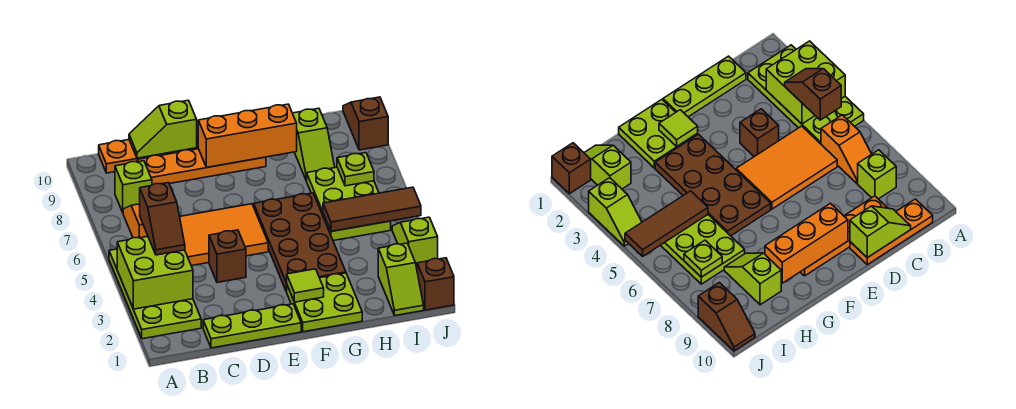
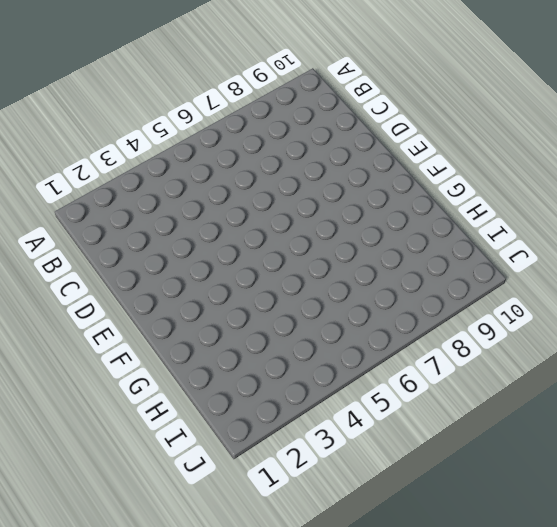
none -> lime plate A2:B5 level 1
none -> orange slope B6:B7 level 1 top 6
none -> lime brick B8 level 1

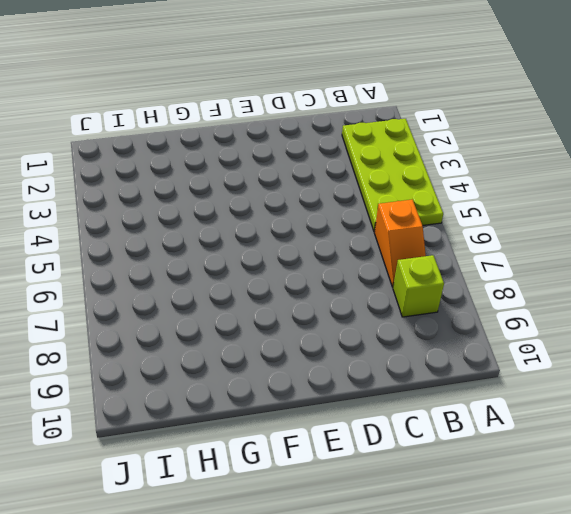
none -> orange plate B10:D10 level 1
none -> lime plate C1:E1 level 1
none -> orange tile C5:E6 level 1

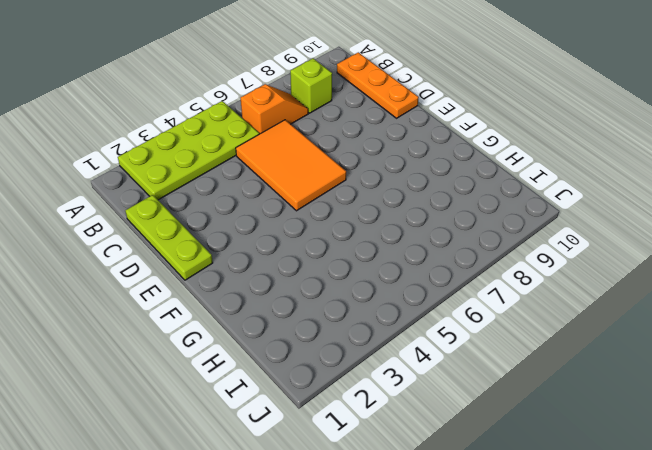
none -> orange plate C9:F9 level 1
none -> brown brick D4 level 1
none -> lime plate F1:G2 level 1

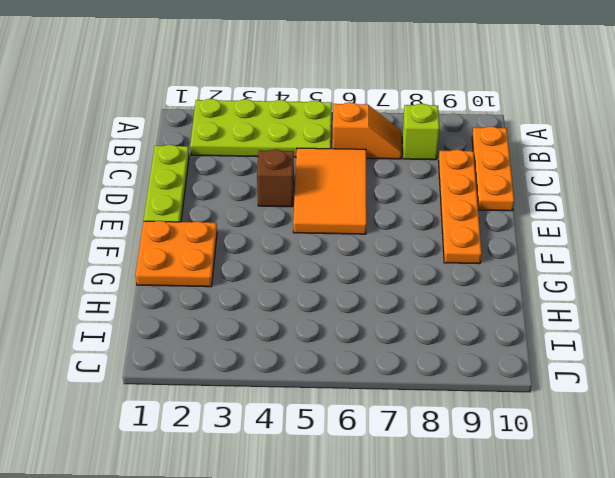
orange plate F1:G2 level 1 -> lime plate F1:G2 level 1
none -> brown plate F3:G6 level 1
none -> lime plate H5:I7 level 1
none -> lime slope H8:H9 level 1 top 9

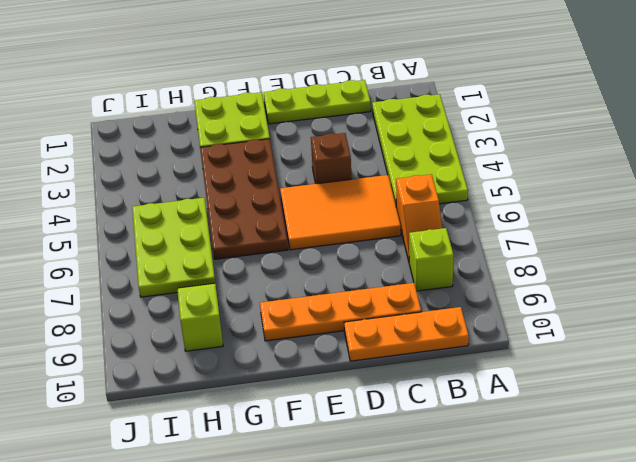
none -> lime slope I1:I2 level 1 top 2
none -> brown brick J1 level 1
none -> lime slope J3:J4 level 1 top 3

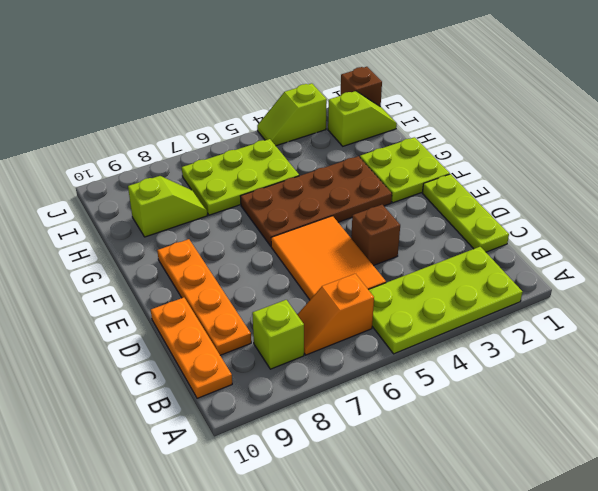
none -> brown slope J9:J10 level 1 top 9
none -> lime brick A3:B4 level 2
none -> lime slope C10:D10 level 2 top D

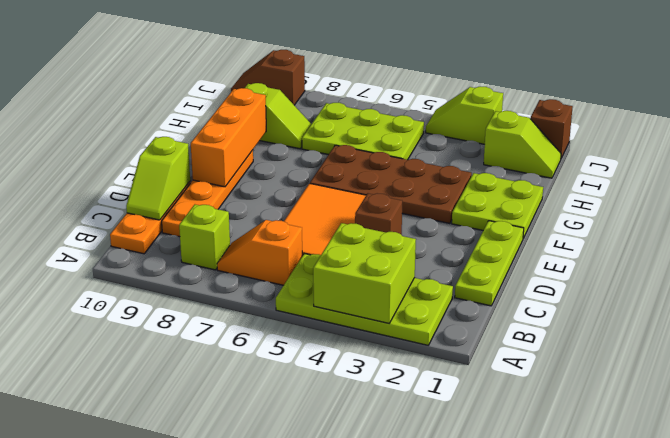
none -> lime tile F2 level 2
none -> brown tile H5:J5 level 2
none -> lime plate I7 level 2

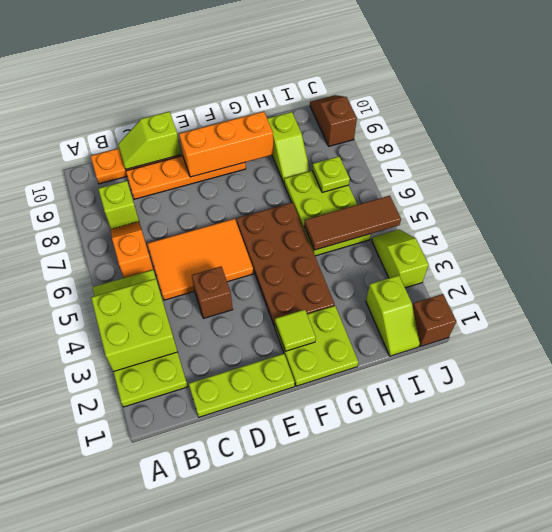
none -> brown slope B4:B5 level 3 top 5

